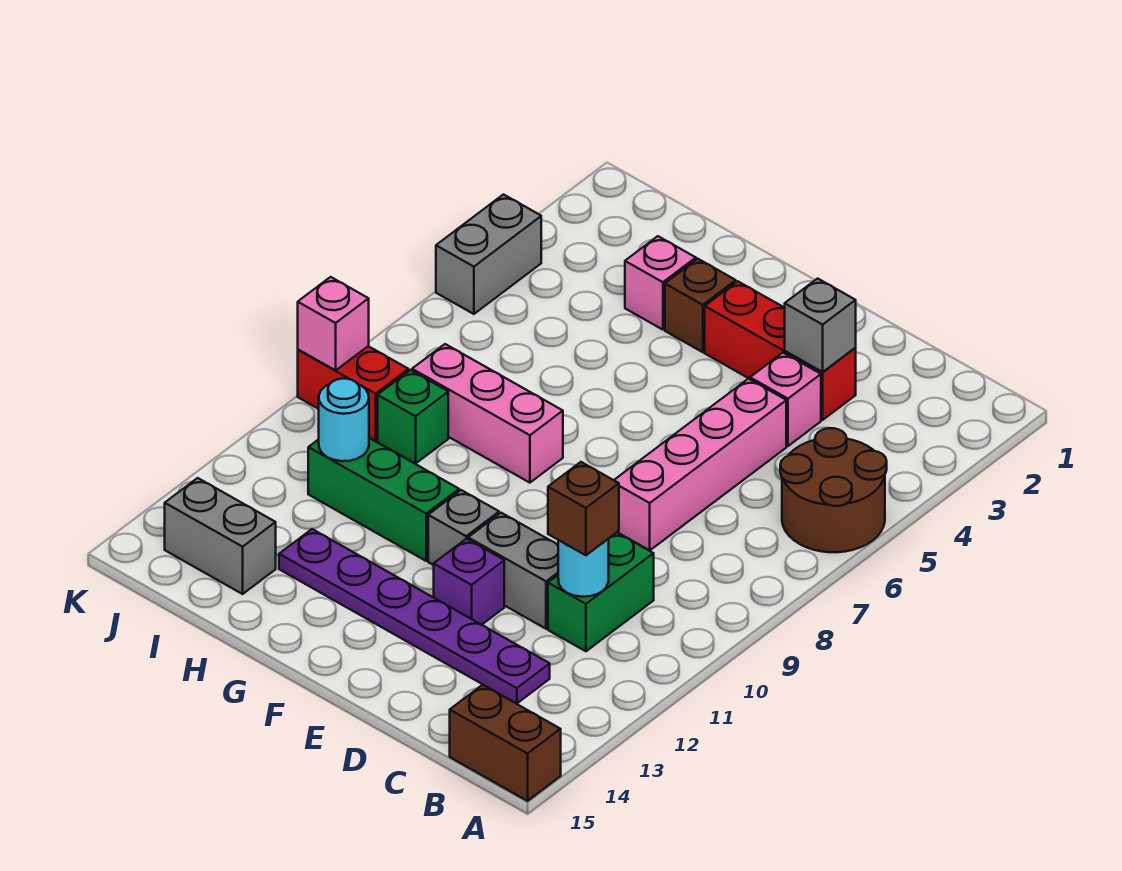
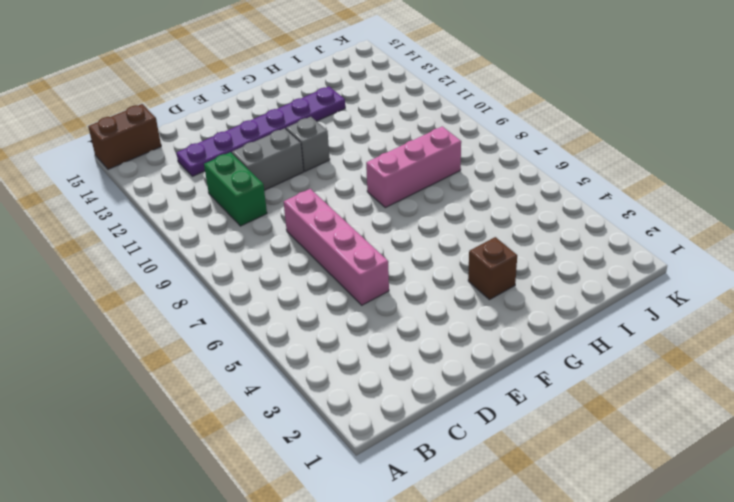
none -> brown round brick A5:B6 level 1
none -> red brick D3:F3 level 1
none -> pink brick D4 level 1

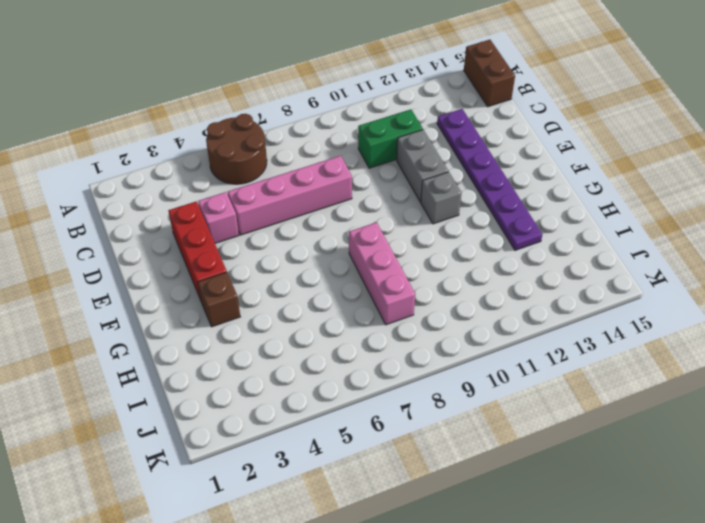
none -> purple brick E12 level 1
none -> green brick G11:I11 level 1
none -> pink brick H3 level 1

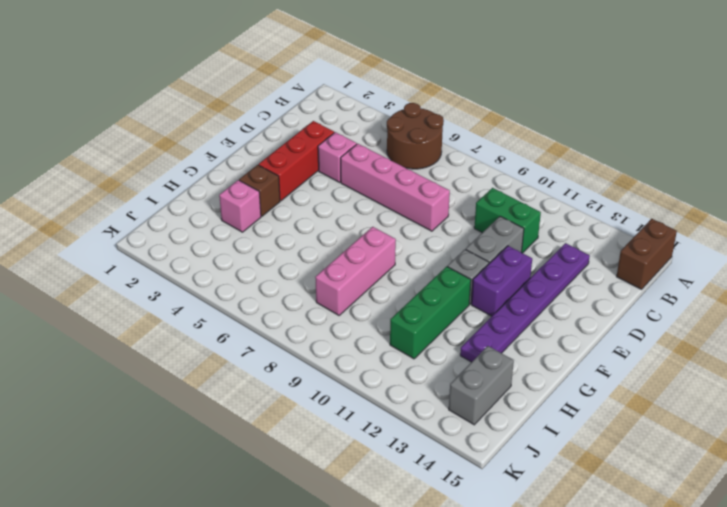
purple brick E12:F12 level 1 -> purple brick E12 level 1
none -> green brick I9 level 1
none -> red brick J9:K9 level 1
none -> grey brick K4:K5 level 1

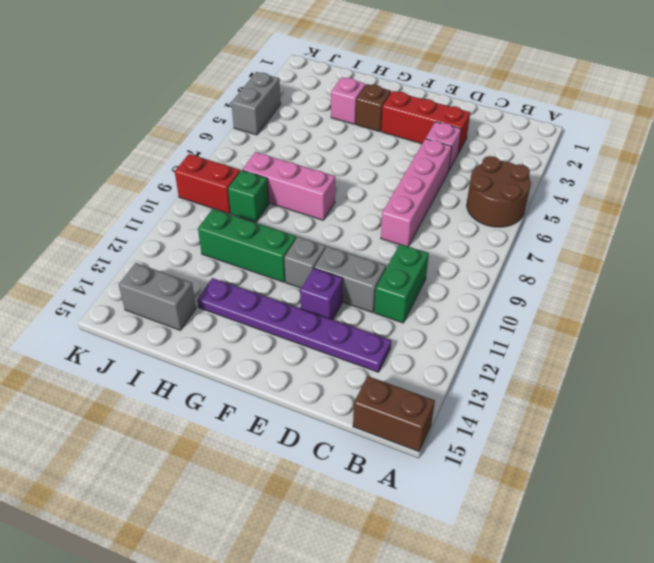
none -> cyan round brick C11 level 2
none -> grey brick D3 level 2
none -> cyan round brick I11 level 2

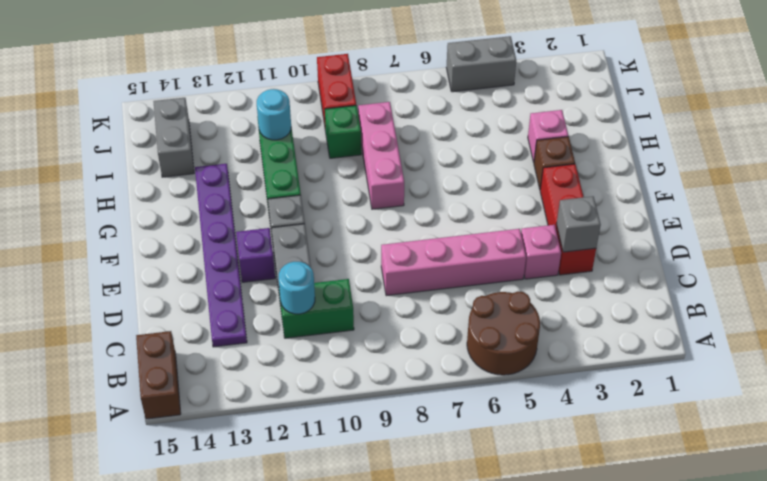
none -> pink brick K9 level 2
none -> brown brick C11 level 3

